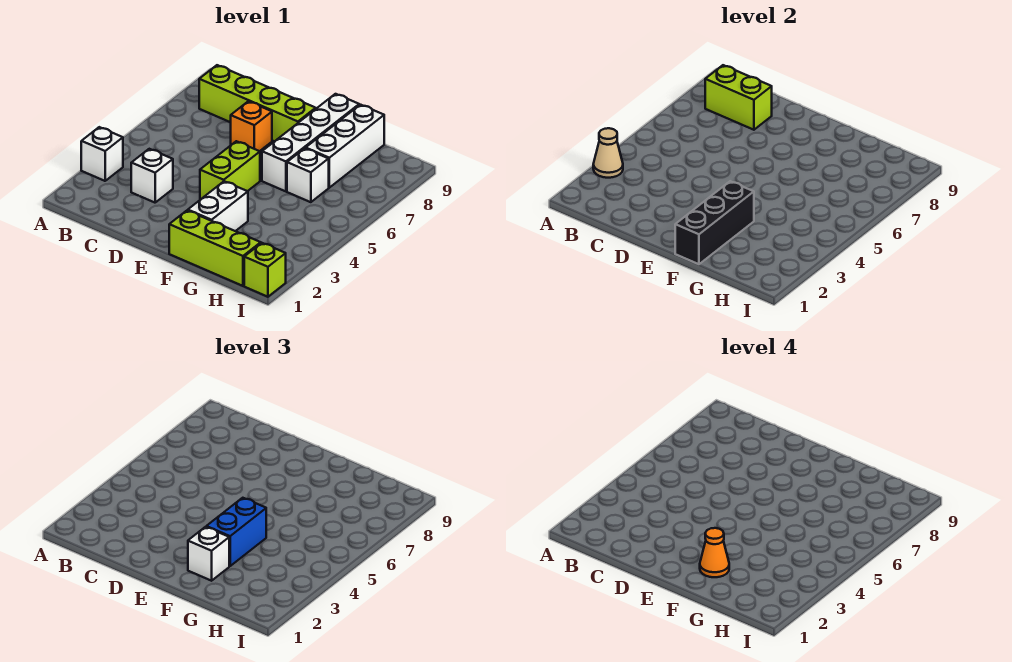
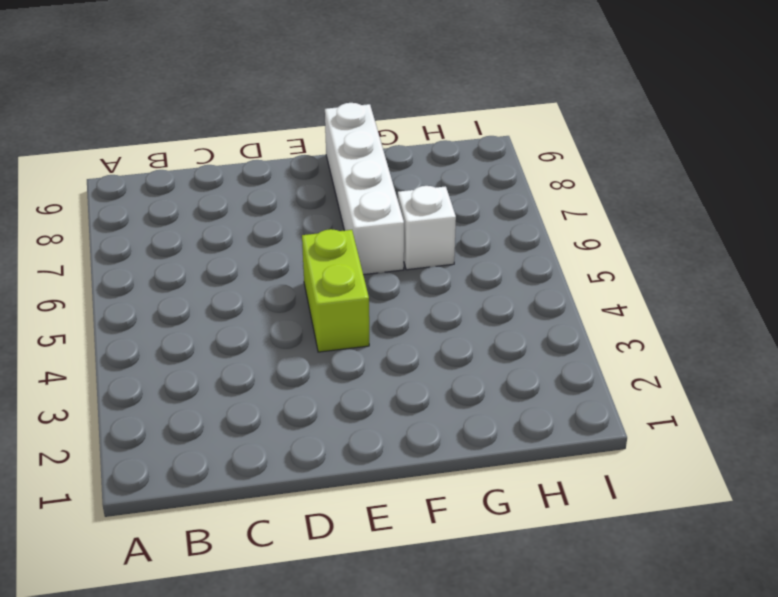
none -> white brick A3 level 1
none -> lime brick B8:E8 level 1
none -> white brick C3 level 1

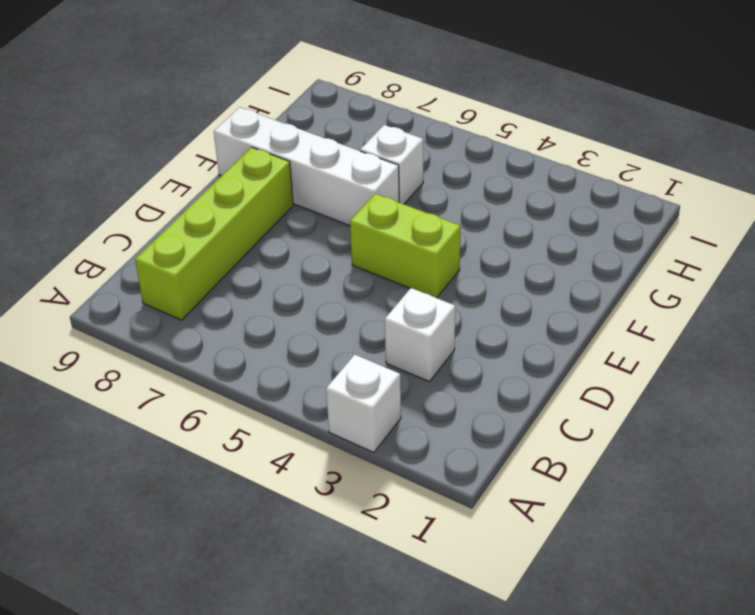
none -> orange brick D7 level 1
none -> lime brick F1:H1 level 1
none -> white brick F2:F3 level 1

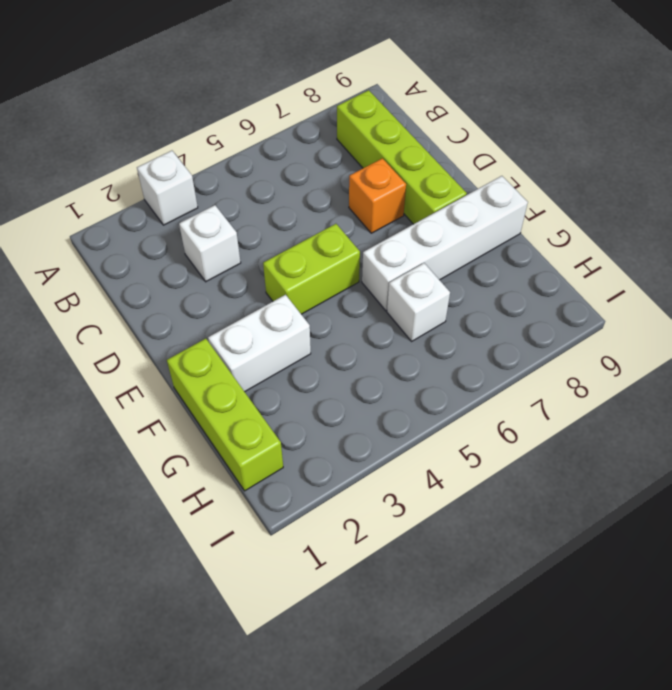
none -> white brick G7:G9 level 1
none -> lime brick I1 level 1
none -> tan cone A3 level 2

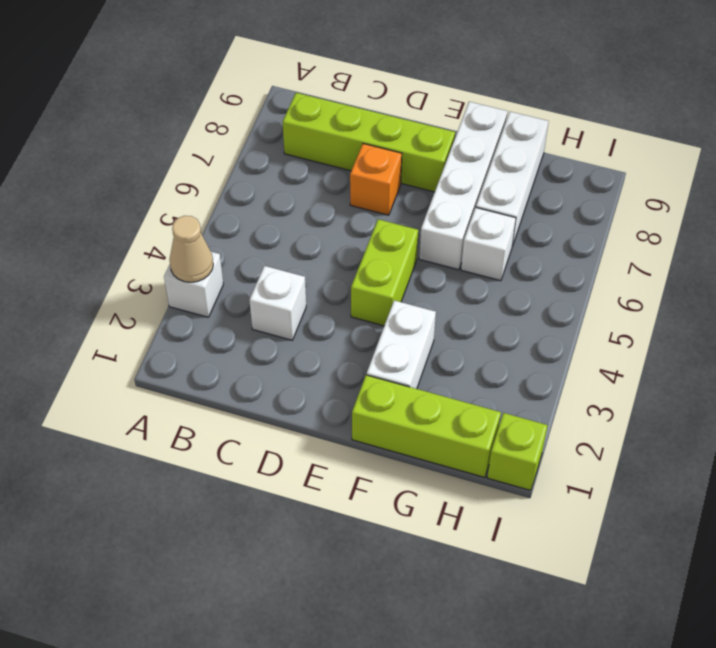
none -> lime brick B8:C8 level 2
none -> black brick F1:F3 level 2
none -> white brick F2 level 3

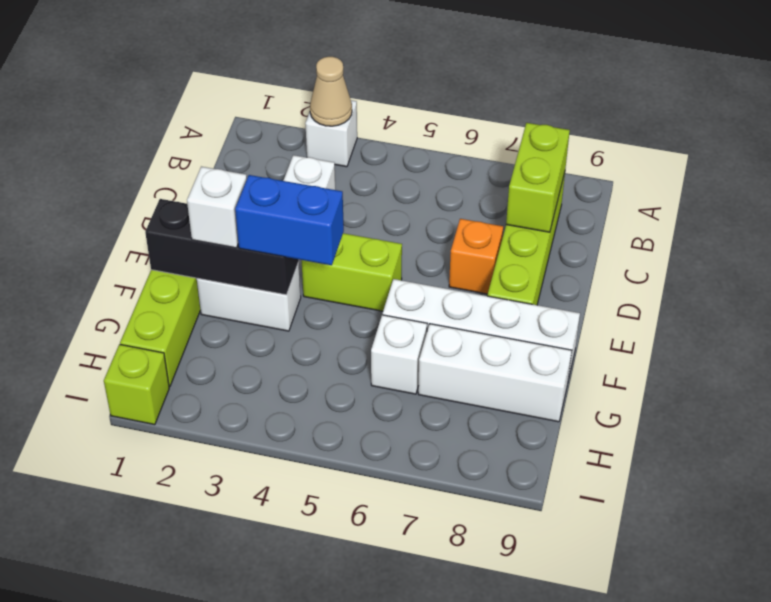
none -> orange cone F2 level 4

